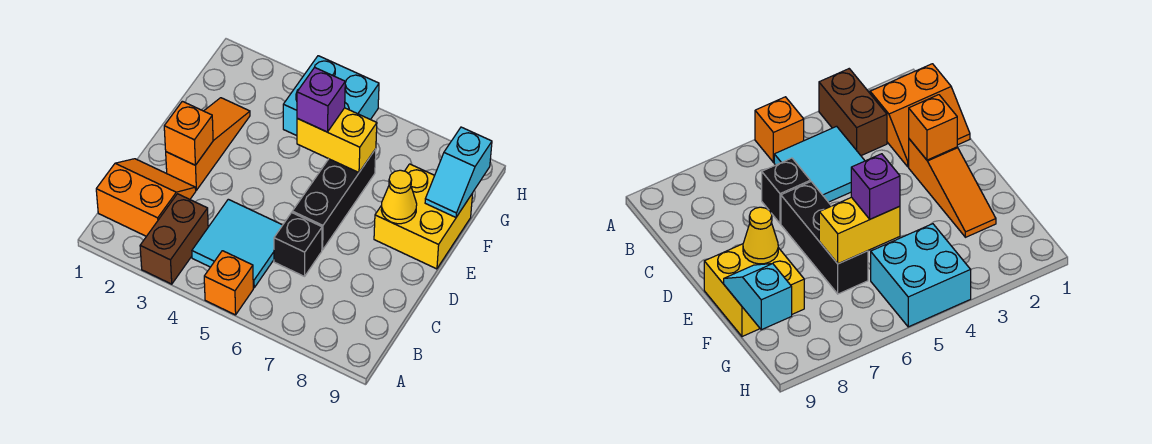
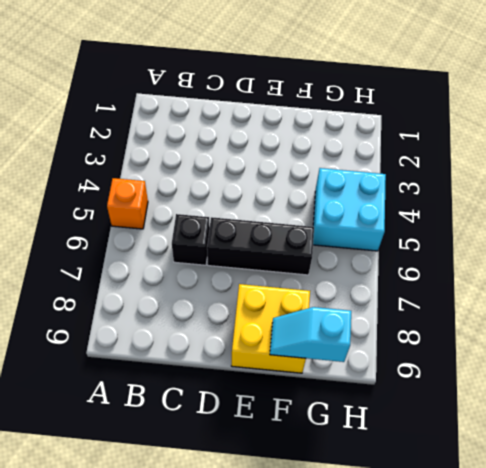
none -> brown brick A3:B3 level 1
none -> orange slope B1:C2 level 1 top B
none -> cyan tile B4:C5 level 1

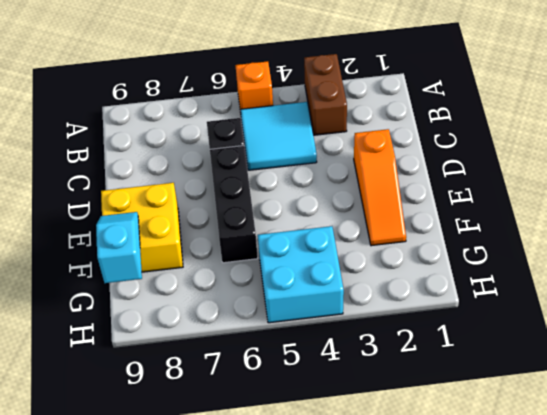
none -> orange slope B1:C2 level 1 top B
none -> orange brick D2 level 2
none -> yellow cone E8 level 2

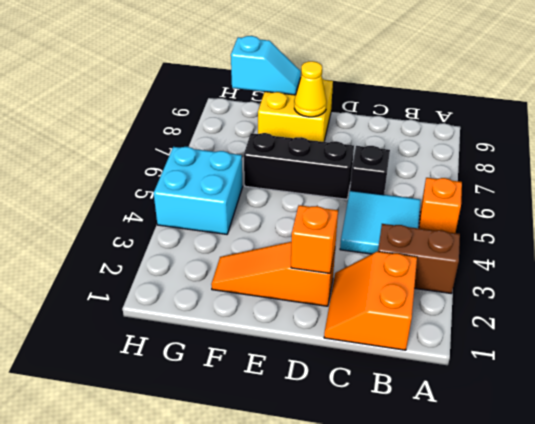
none -> yellow brick F5:F6 level 2
none -> purple brick F5 level 3

